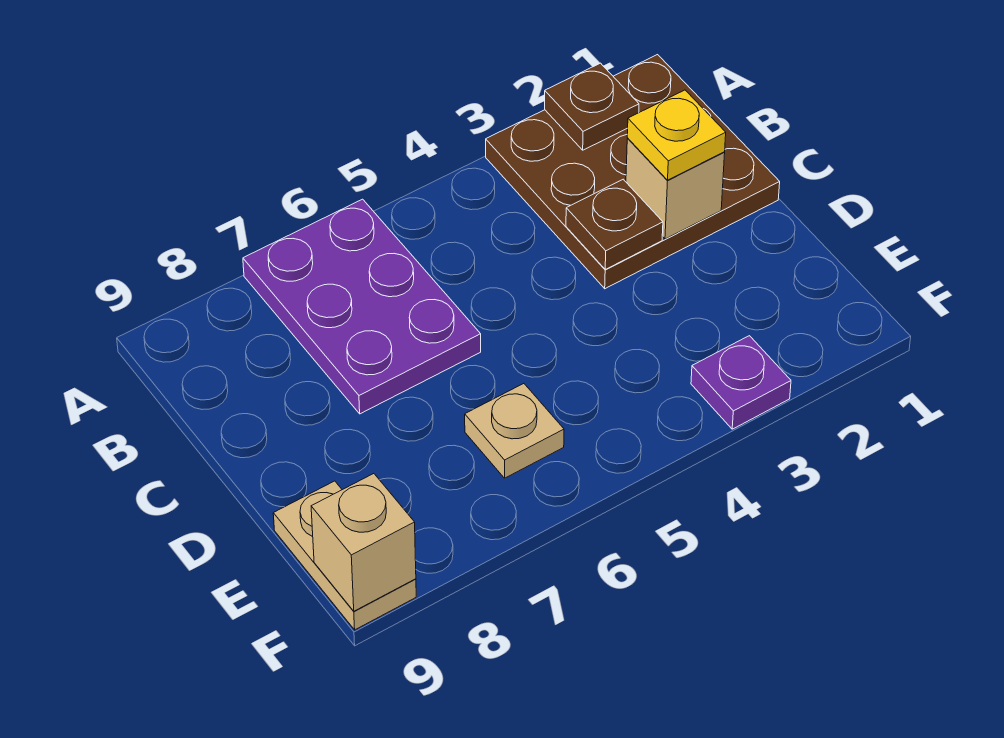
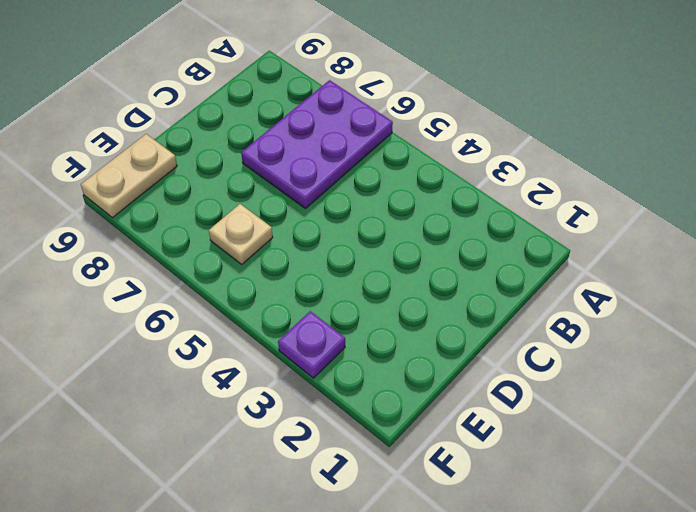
none -> brown plate A1:C3 level 1
none -> brown plate A2 level 2

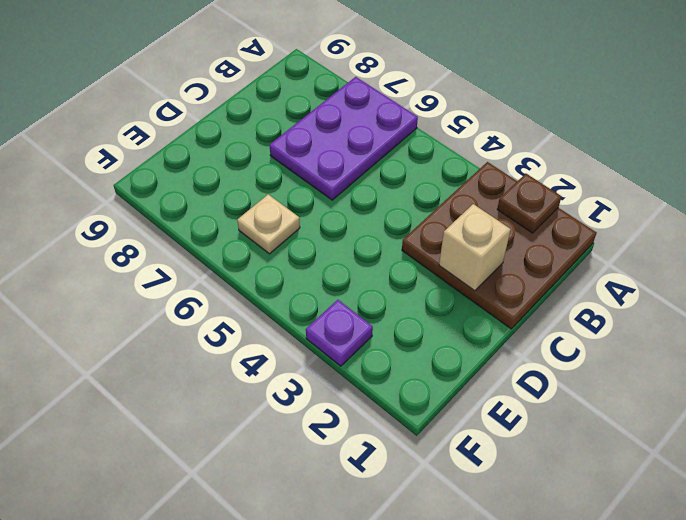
none -> tan plate E9:F9 level 1
none -> brown plate C3 level 2

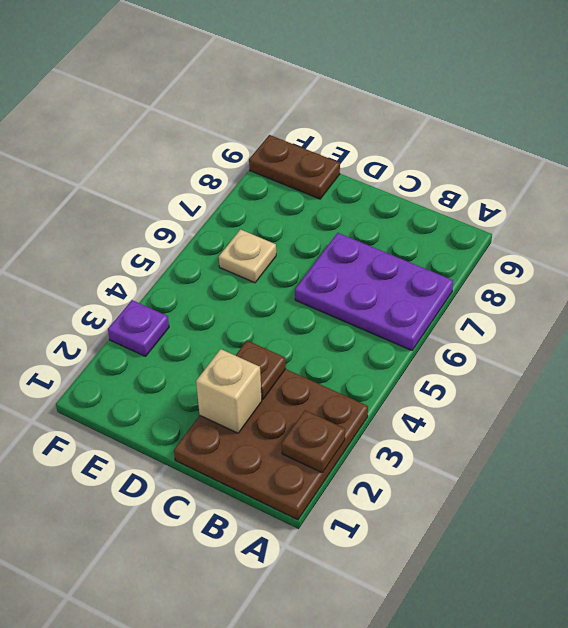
brown plate E9:F9 level 1 -> tan plate E9:F9 level 1
none -> tan brick F9 level 2
none -> yellow plate C2 level 3

